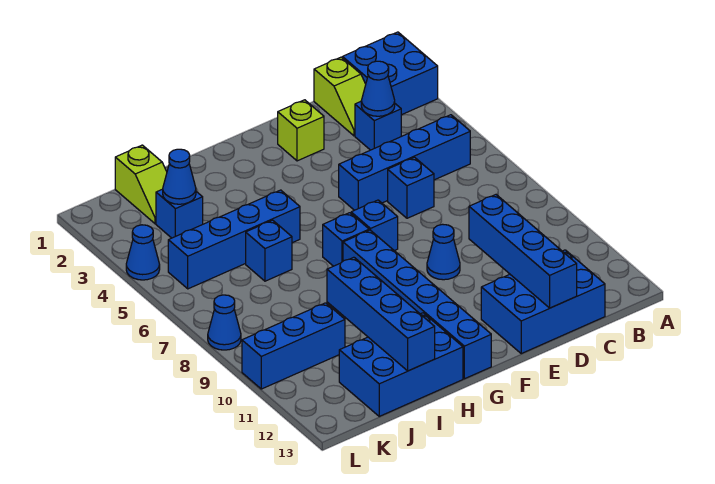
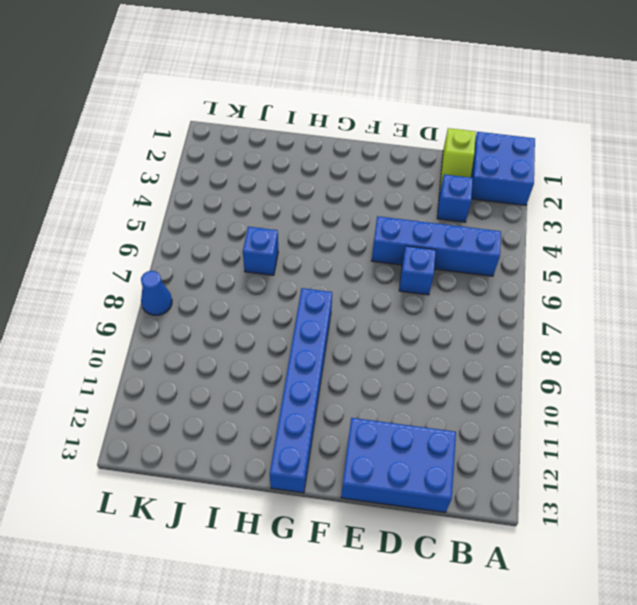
none -> lime brick E2 level 1
none -> blue cone E9 level 1
none -> blue brick F7 level 1

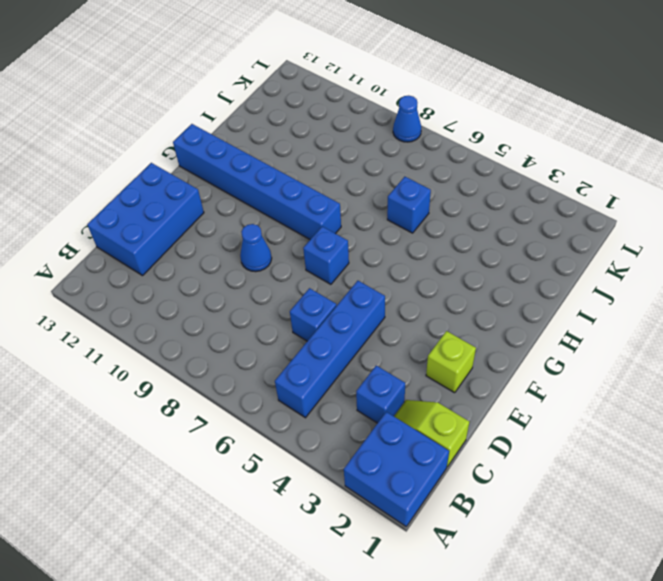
none -> blue brick G7 level 1
none -> blue brick H5:K5 level 1
none -> blue brick H12:J13 level 1

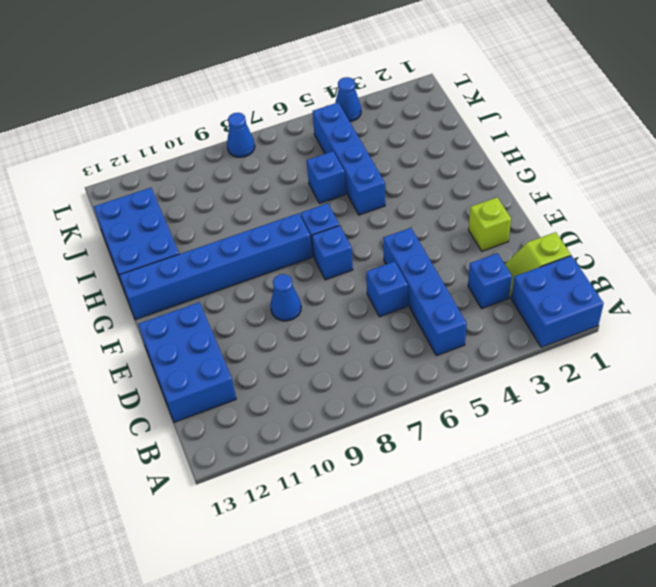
none -> lime slope J1:J2 level 1 top 1
none -> blue brick J3 level 1
none -> blue brick J10:L10 level 1

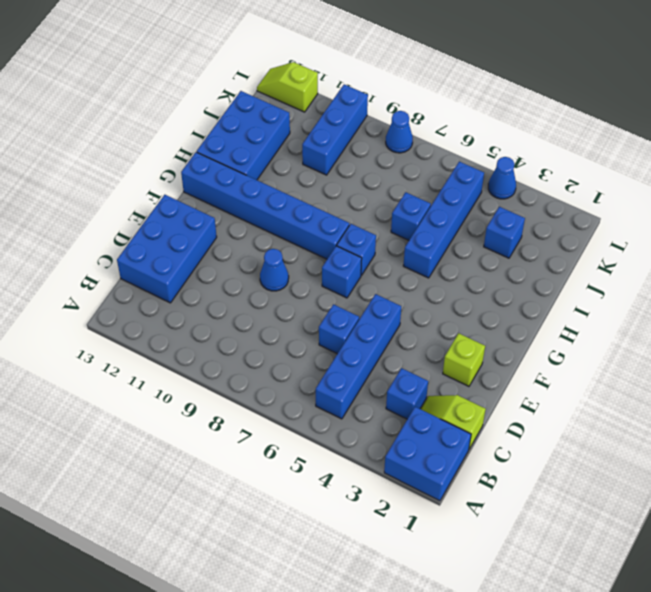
lime slope L12:L13 level 1 top 12 -> lime slope J1:J2 level 1 top 1
none -> blue cone C3 level 2
none -> blue brick D10:D13 level 2
none -> blue brick I10:I13 level 2

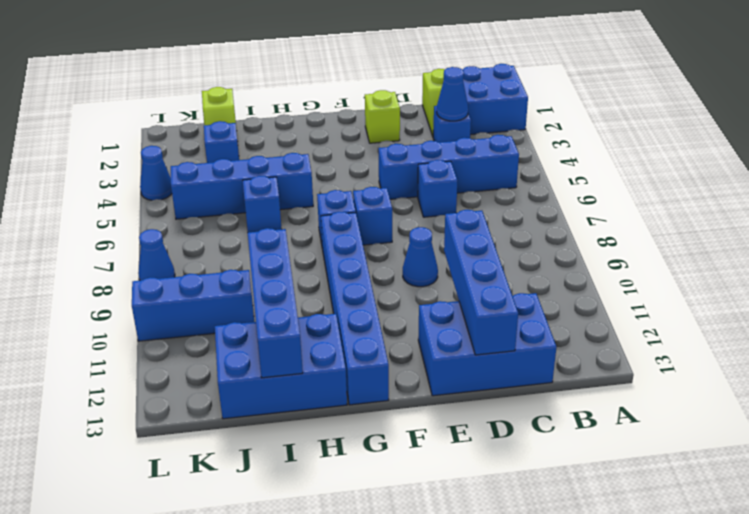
none -> blue cone J3 level 2

